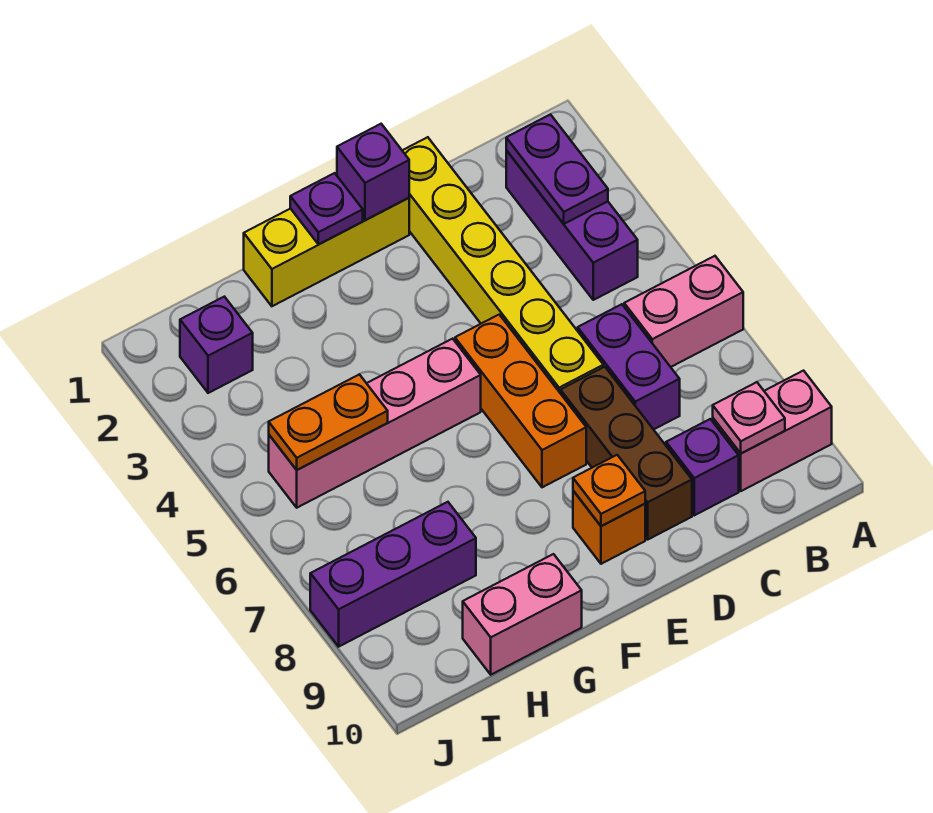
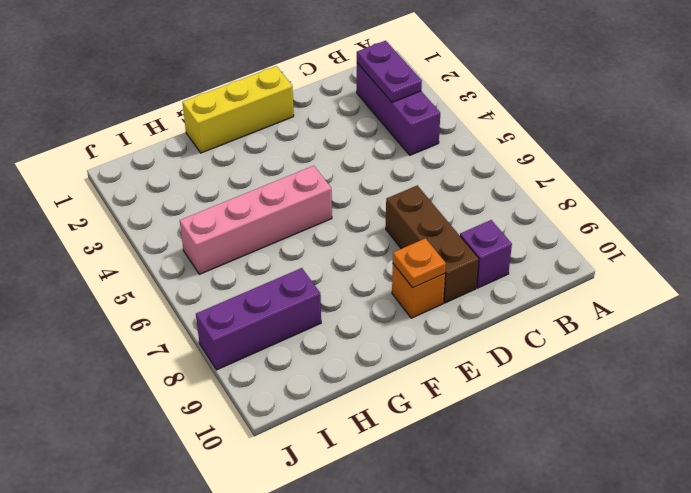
none -> pink brick A6:B6 level 1
none -> pink brick A9:B9 level 1
none -> purple brick C6:C7 level 1

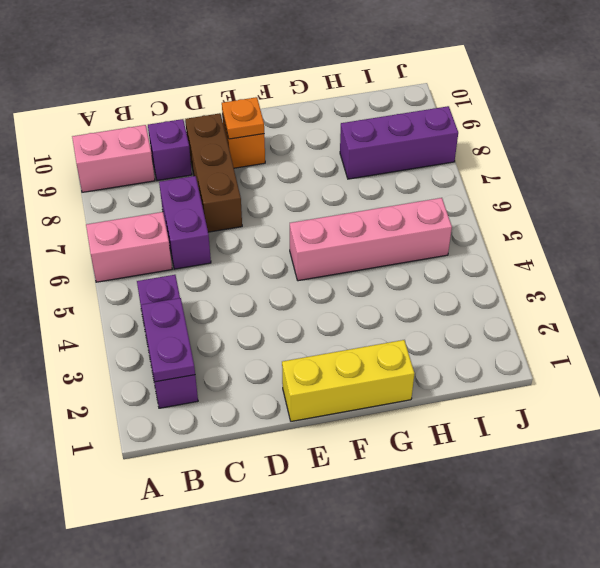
none -> yellow brick D1:D6 level 1
none -> orange brick E5:E7 level 1
none -> pink brick G10:H10 level 1

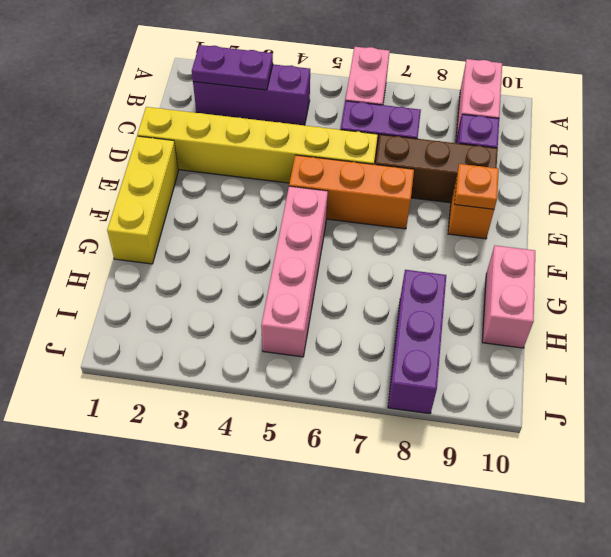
none -> purple brick I2 level 1
none -> pink plate B9 level 2
none -> purple brick E1 level 2

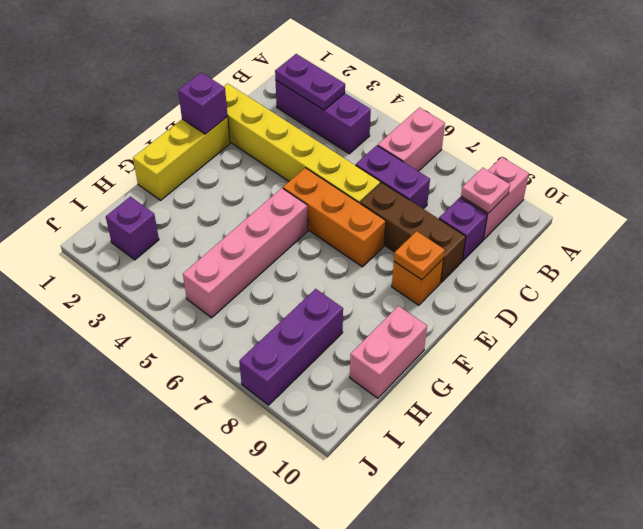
none -> purple plate F1 level 2
none -> orange plate H5:I5 level 2

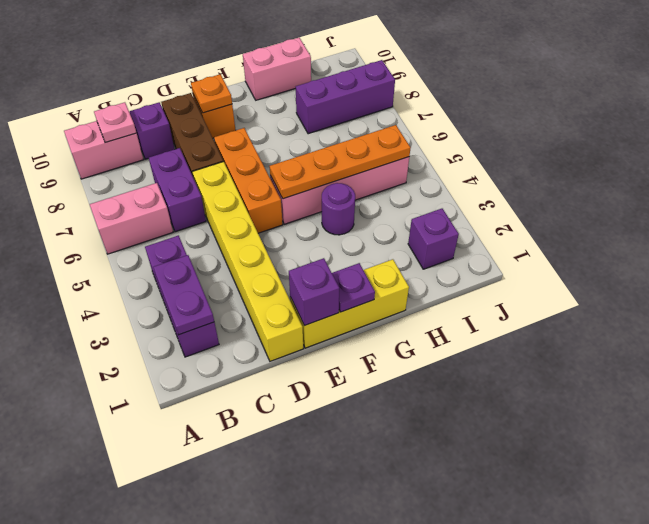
orange plate F5:I5 level 2 -> orange plate H5:I5 level 2
purple round brick G4 level 1 -> none

